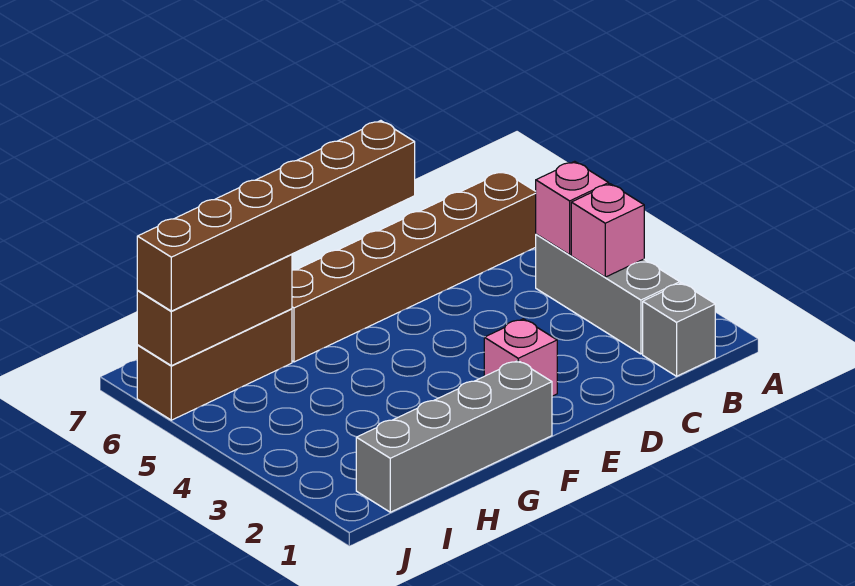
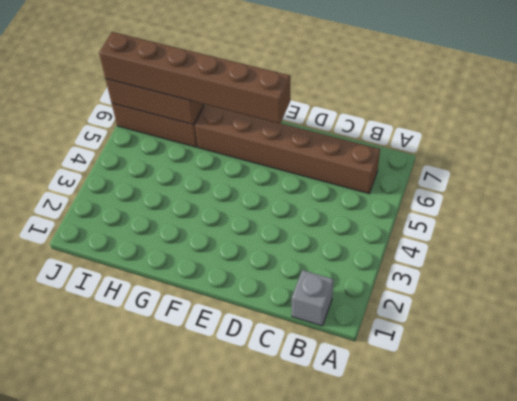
none -> grey brick B2:B4 level 1
none -> pink brick E2 level 1

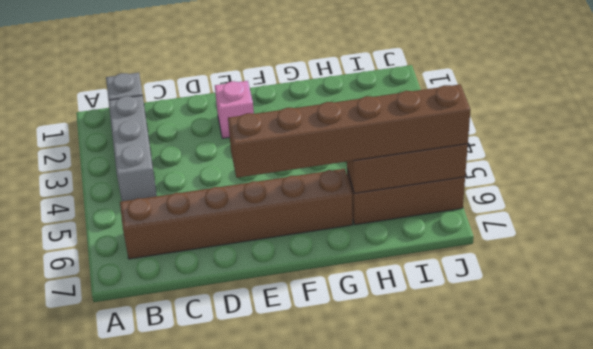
none -> grey brick F1:I1 level 1
none -> pink brick B3 level 2

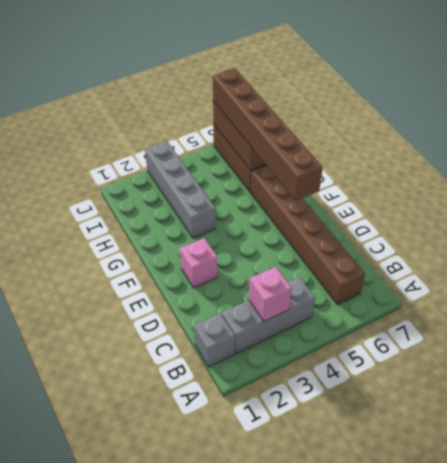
grey brick G3:J3 level 1 -> grey brick F1:I1 level 1
none -> pink brick B4 level 2

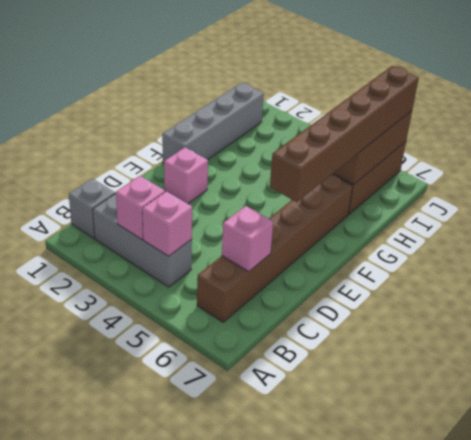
pink brick C6 level 2 -> none

